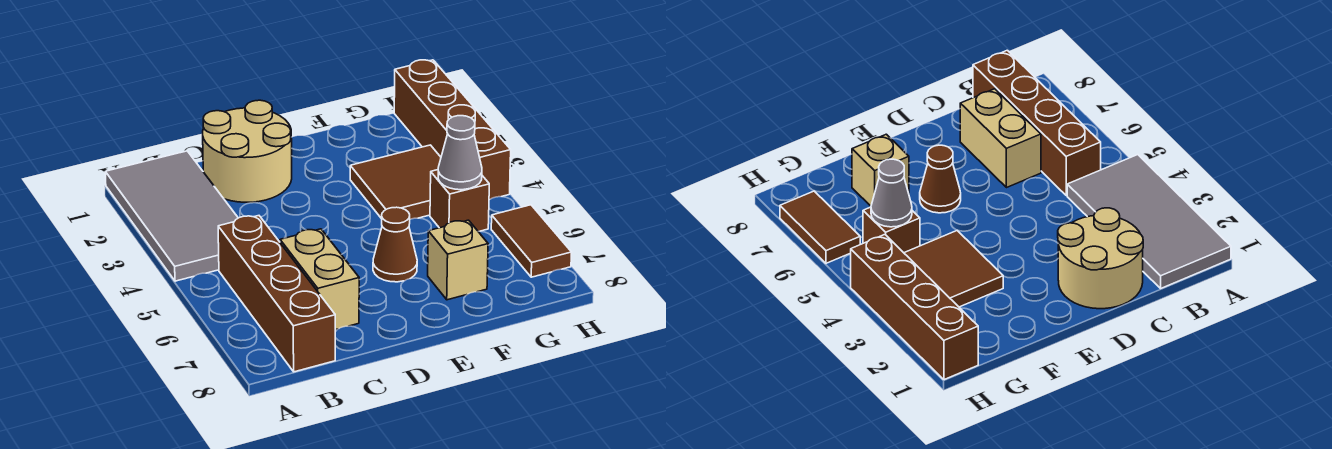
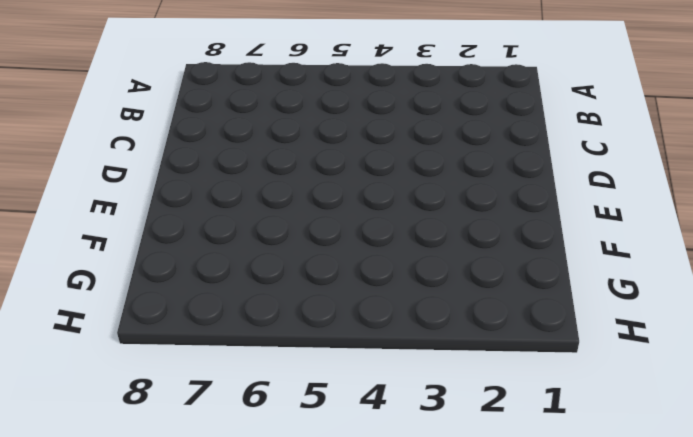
none -> grey tile A1:B4 level 1
none -> brown brick B5:B8 level 1

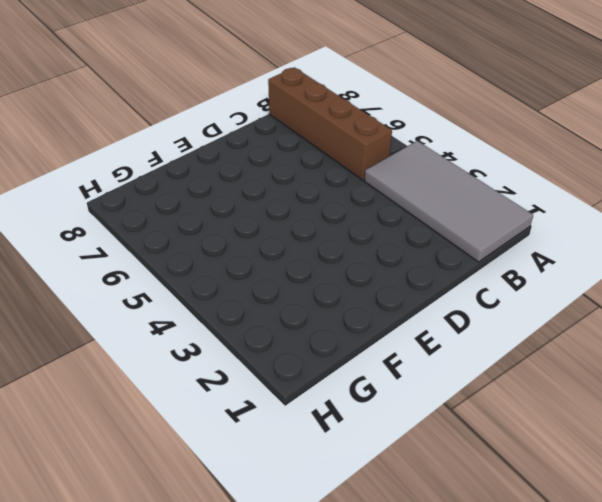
none -> tan round brick C1:D2 level 1
none -> tan brick C6:C7 level 1

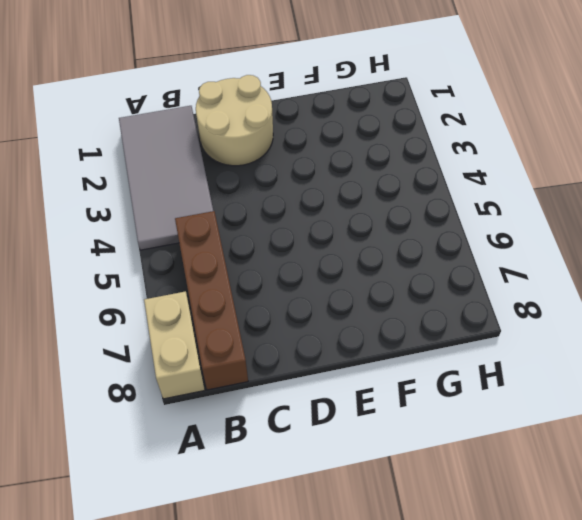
tan brick A7:A8 level 1 -> tan brick C6:C7 level 1
none -> brown cone E6 level 1
none -> brown tile F3:G4 level 1

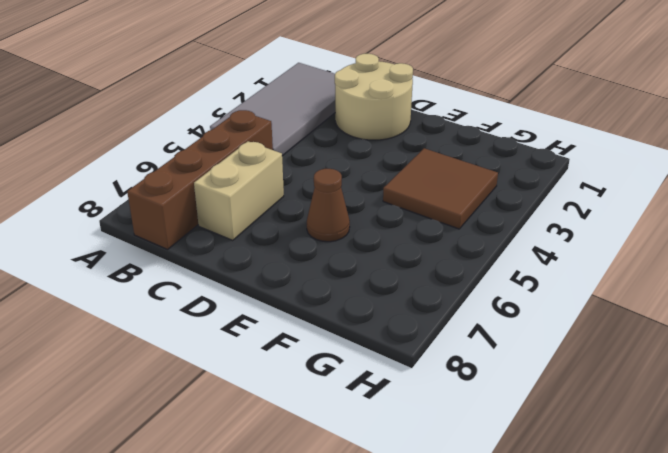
none -> tan brick F7 level 1
none -> brown brick G5 level 1

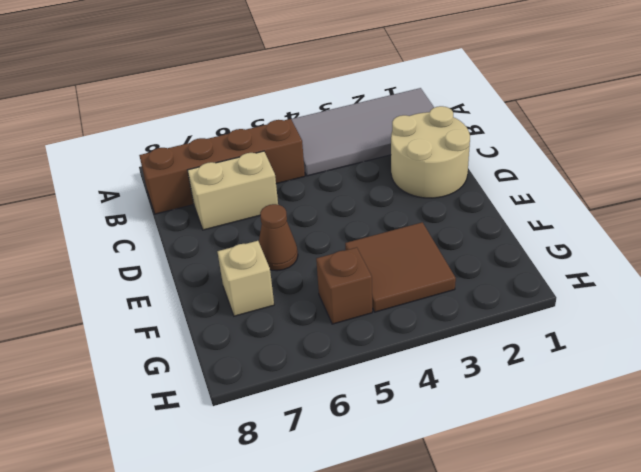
none -> brown brick H1:H4 level 1
none -> brown tile H6:H7 level 1

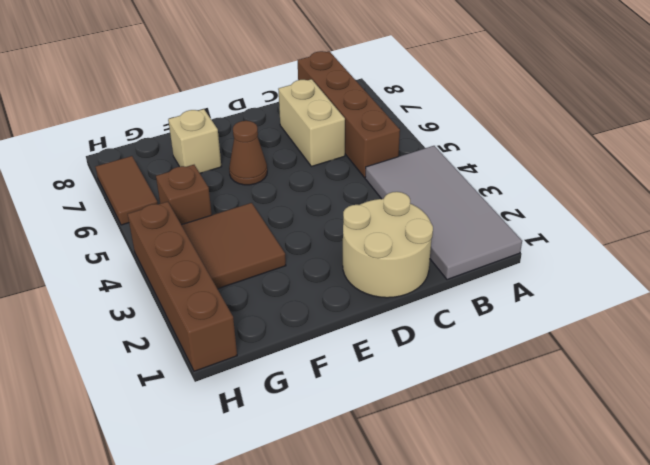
none -> grey cone G5 level 2

